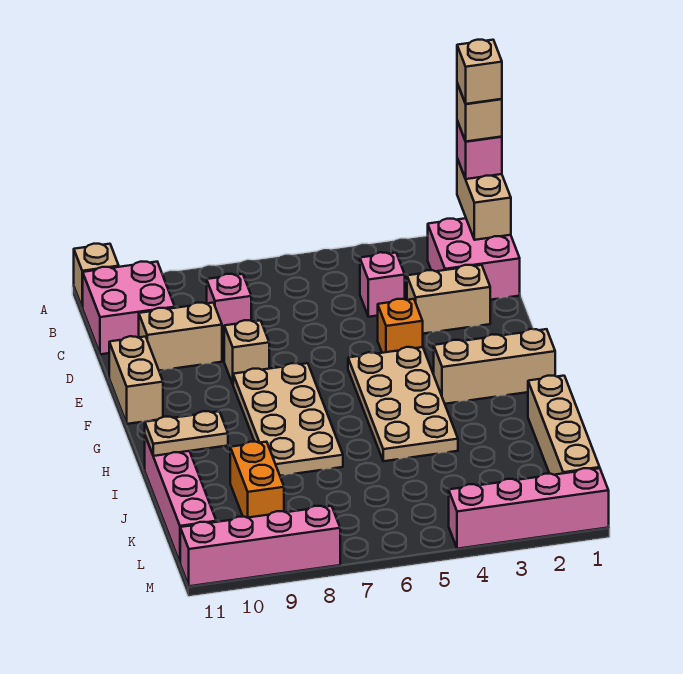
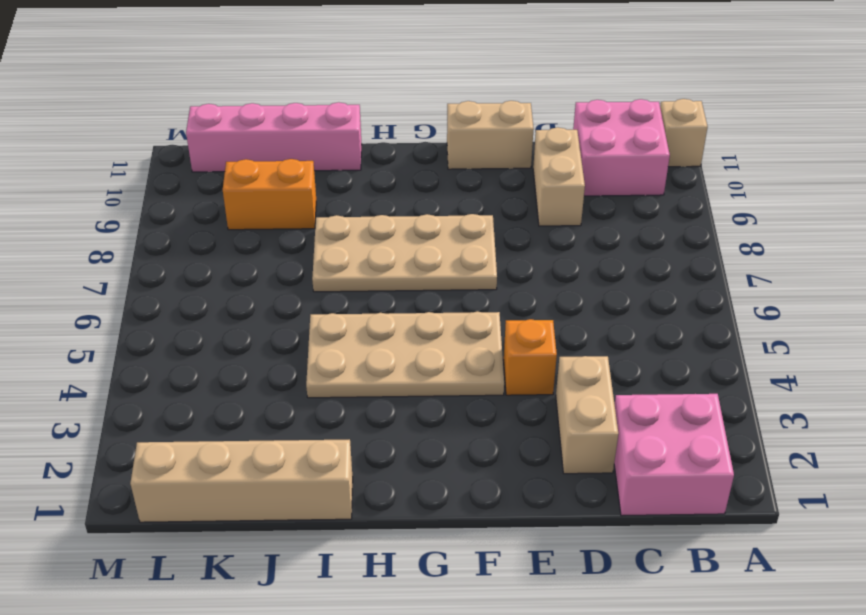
none -> pink brick C4 level 1
none -> pink brick C8 level 1
none -> tan brick E8 level 1

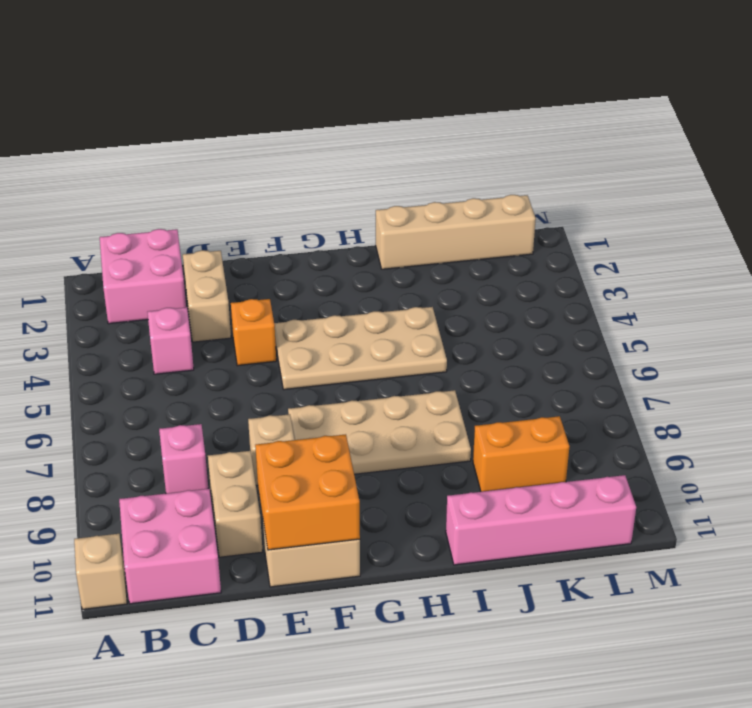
orange brick E10:F11 level 2 -> none
none -> tan brick G1:G3 level 1
none -> pink brick M1:M4 level 1
none -> pink brick M8:M11 level 1

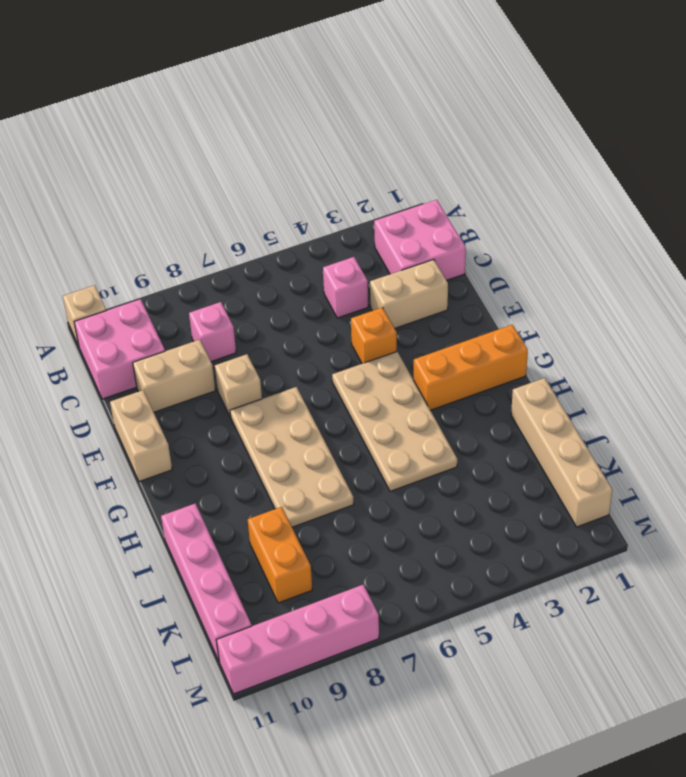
orange brick G1:G3 level 1 -> tan brick G1:G3 level 1
none -> pink brick M1:M4 level 1
none -> tan brick A1:B1 level 2
none -> tan plate I10:I11 level 2

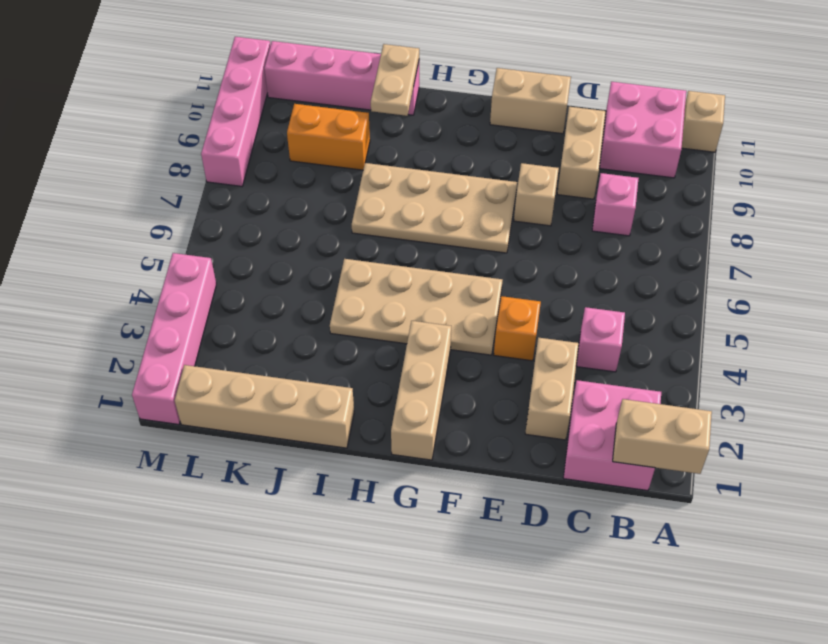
none -> pink brick A1 level 3
none -> tan brick A1 level 4
none -> tan brick A1 level 5

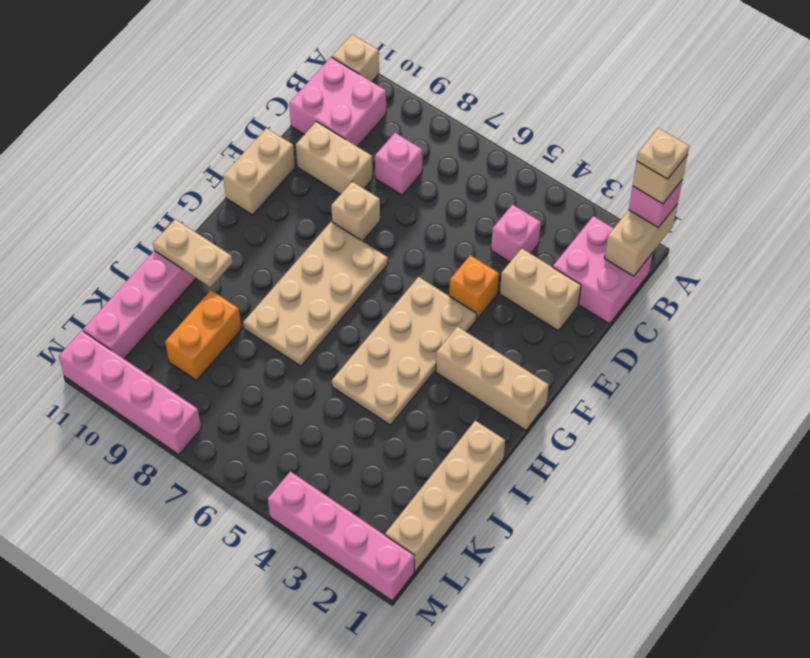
tan plate A1 level 5 -> tan brick A1 level 5

